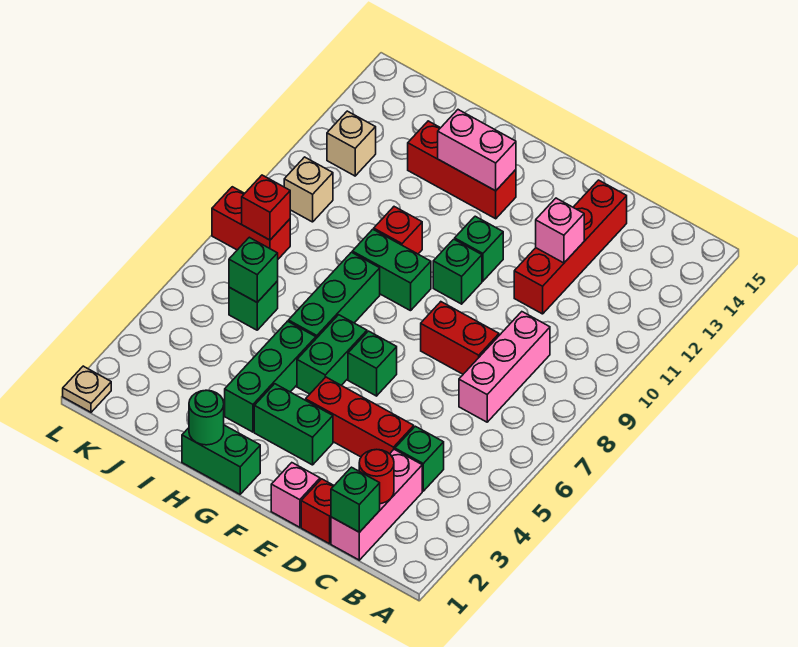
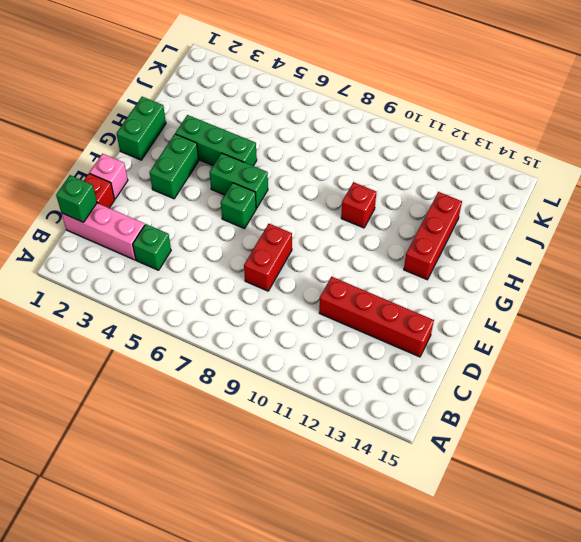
none -> pink brick C7:C9 level 1
none -> red brick D4:F4 level 1
none -> green brick F10 level 1
none -> green brick F11 level 1

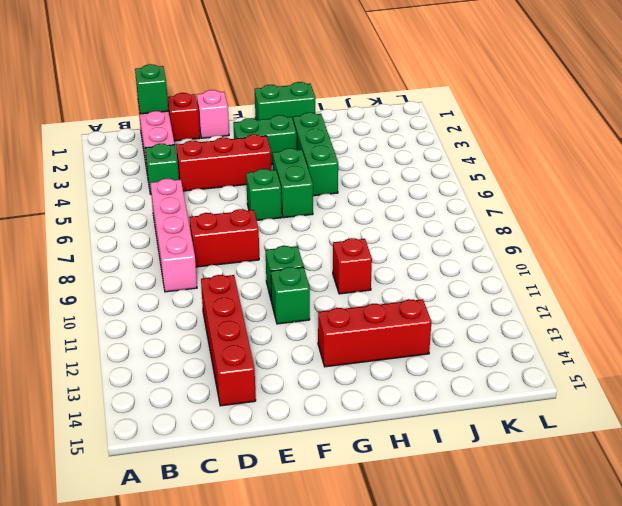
pink brick C6:C9 level 1 -> pink brick C7:C9 level 1
none -> green brick G9:H9 level 1
none -> green brick H6:H8 level 1
none -> green brick J6 level 1
none -> red brick K8:L8 level 1

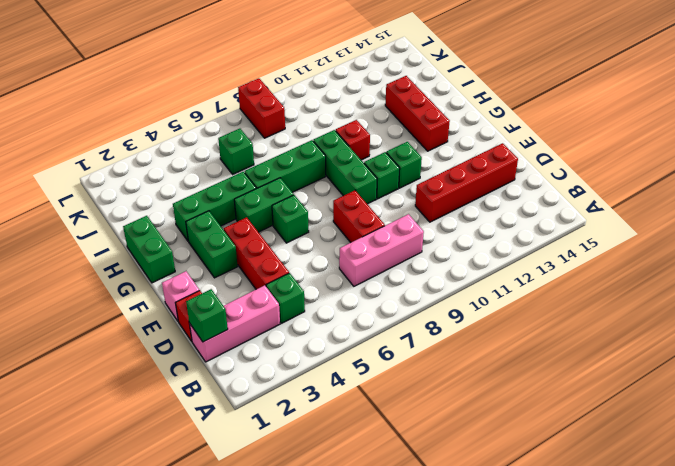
green brick F9:H9 level 1 -> green brick G9:H9 level 1
none -> tan brick K10 level 1
none -> tan brick K12 level 1
none -> tan plate L1 level 1
none -> red round brick C2 level 2

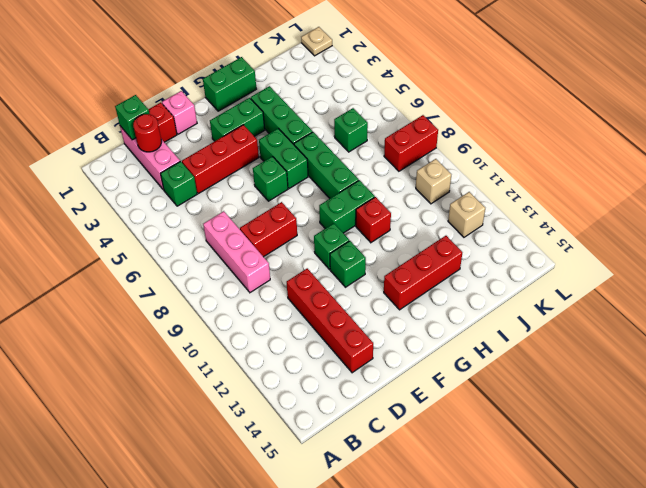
none -> pink brick D12 level 2
none -> pink brick G13:H13 level 2
none -> green round brick H1 level 2
none -> green brick J6 level 2

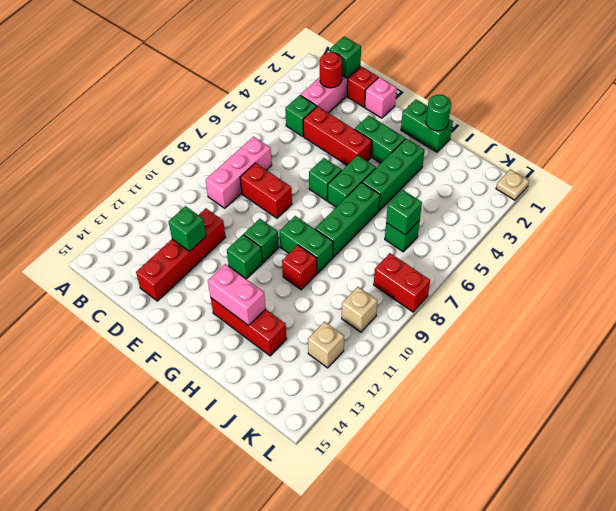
green brick D12 level 2 -> pink brick D12 level 2
none -> red brick K8 level 2

